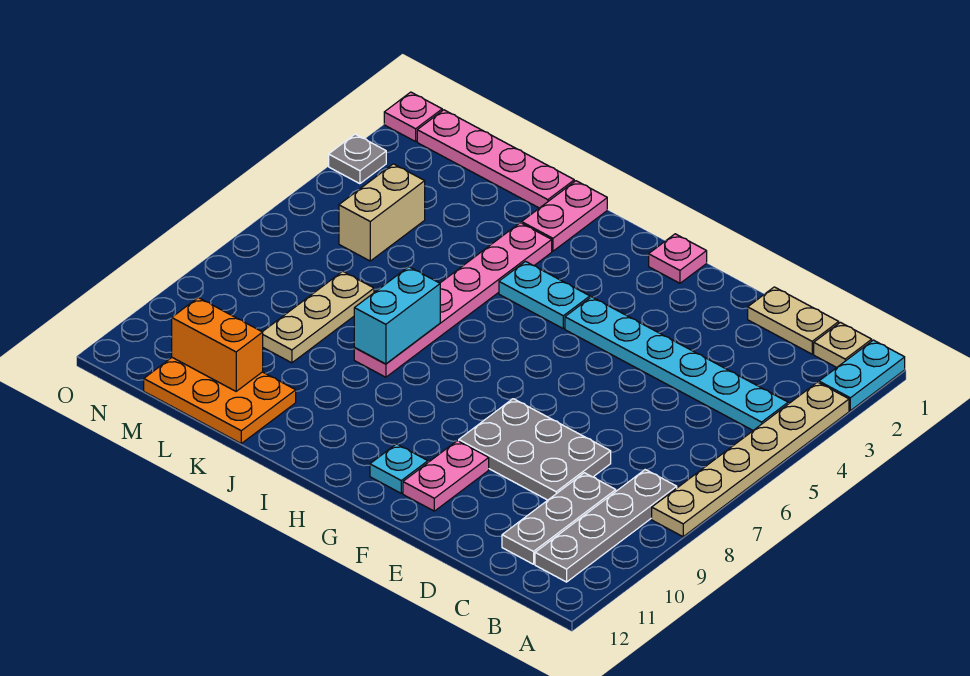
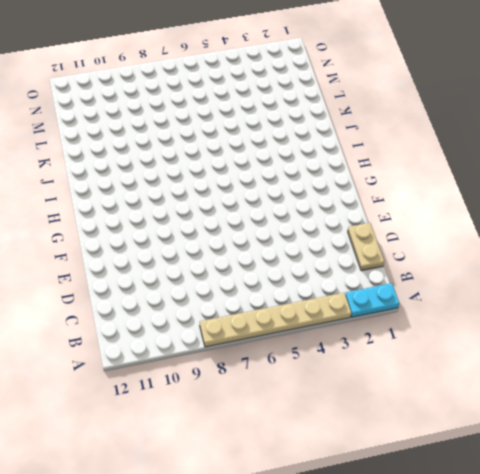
none -> tan plate B1 level 1
none -> cyan plate B4:G4 level 1
none -> grey plate B8:B11 level 1

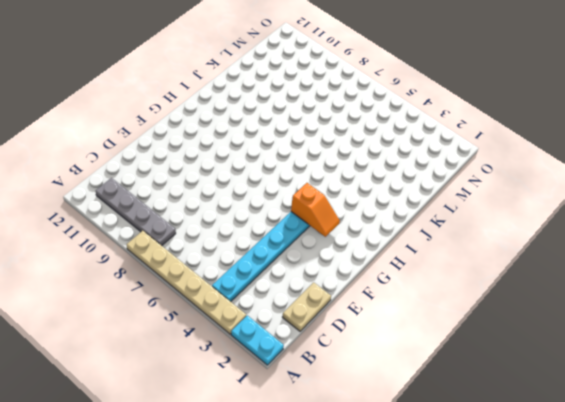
orange slope G3:G4 level 2 top 4 -> none
none -> tan plate B1 level 1
none -> grey plate C9:C11 level 1
none -> grey plate D8:F9 level 1

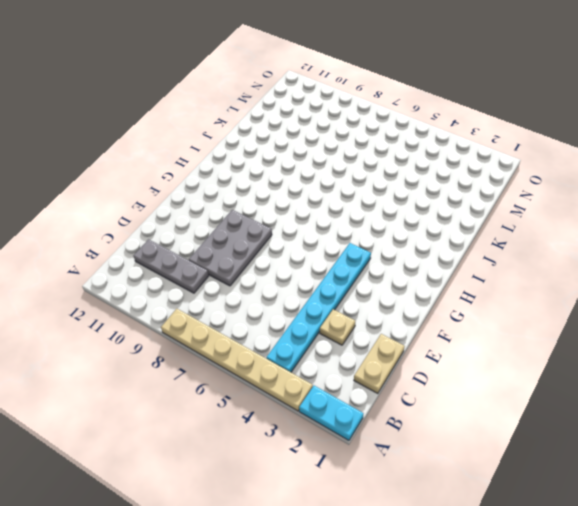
tan plate D3 level 1 -> tan plate B1 level 1
none -> grey plate B8:B11 level 1
none -> pink plate F10:F11 level 1
none -> pink plate G1 level 1

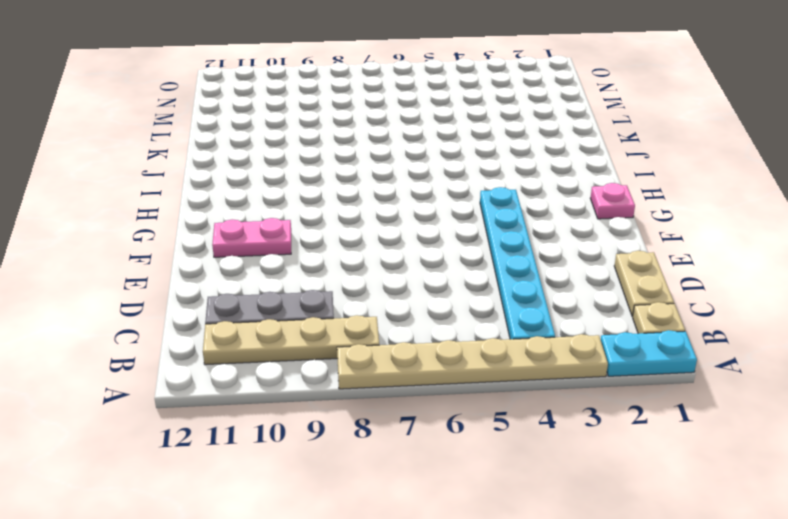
tan plate B8:B11 level 1 -> grey plate B8:B11 level 1
none -> grey plate D8:F9 level 1
none -> cyan plate G11 level 1
none -> cyan plate H4:I4 level 1

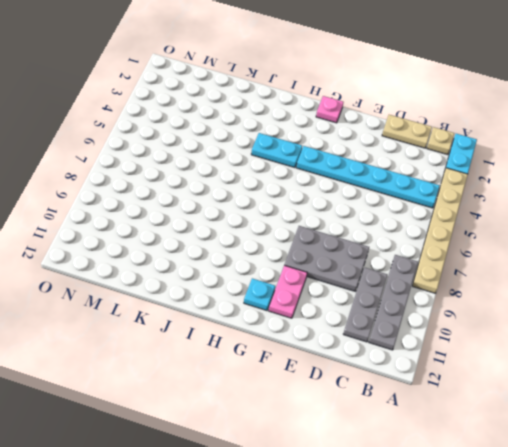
none -> pink plate J1:J2 level 1
none -> pink plate J3:J8 level 1
none -> pink plate K1:N1 level 1

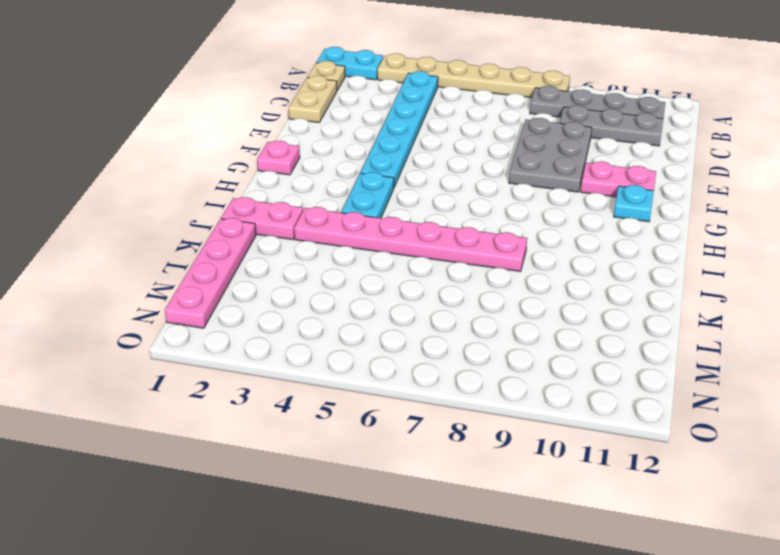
none -> orange plate K11:M12 level 1
none -> tan plate L7:L9 level 1
none -> tan brick M4:M5 level 1

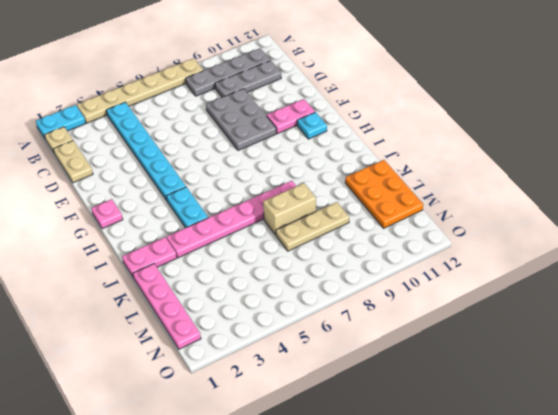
tan brick K7:K8 level 1 -> tan brick M4:M5 level 1
none -> pink plate O1 level 1
none -> grey plate O3 level 1
none -> cyan brick J7:J8 level 2

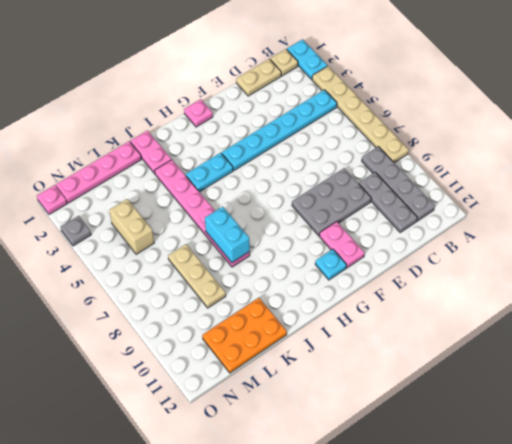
none -> orange brick L11:M11 level 2

